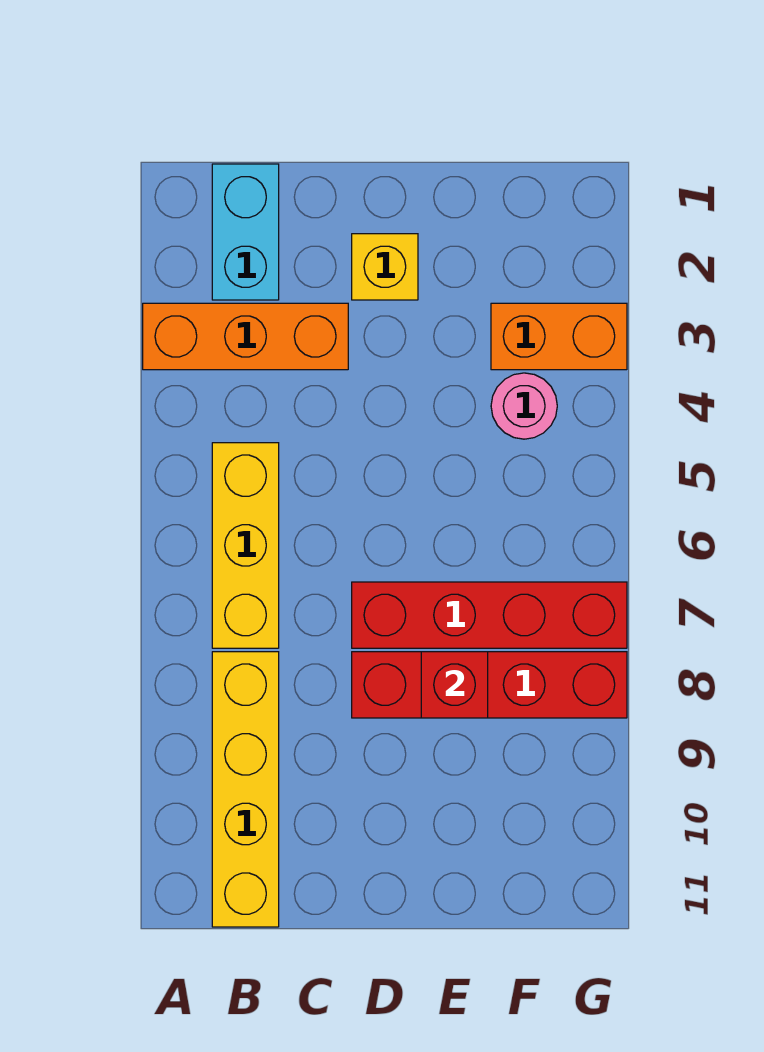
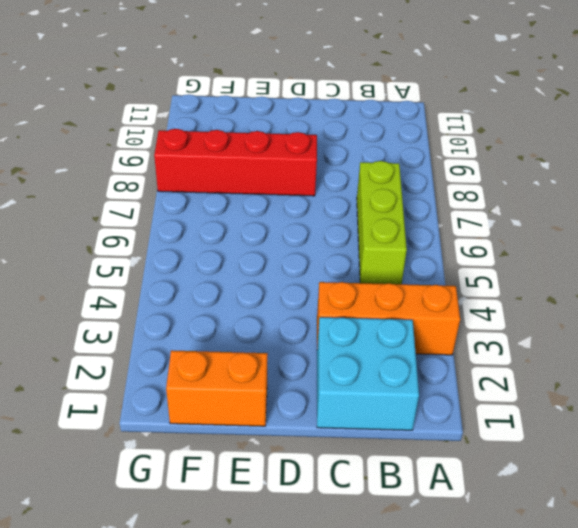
cyan brick B1:C2 level 1 -> cyan brick B1:B2 level 1
lime brick B5:B7 level 1 -> yellow brick B5:B7 level 1
orange brick E1:F1 level 1 -> orange brick F3:G3 level 1
none -> yellow brick B8:B11 level 1
none -> yellow brick D2 level 1

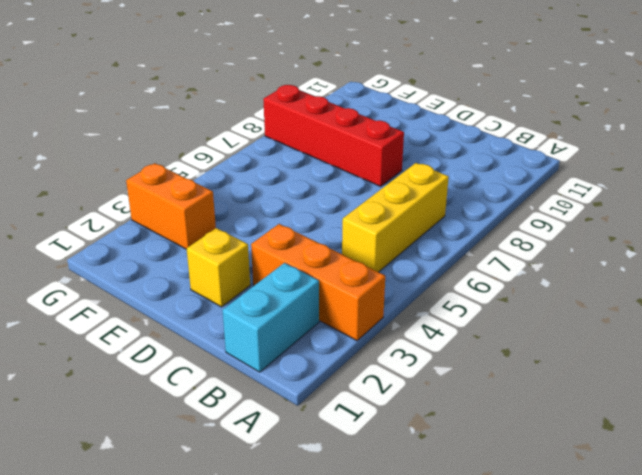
none -> yellow brick B8:B11 level 1
none -> red brick D7:G7 level 1

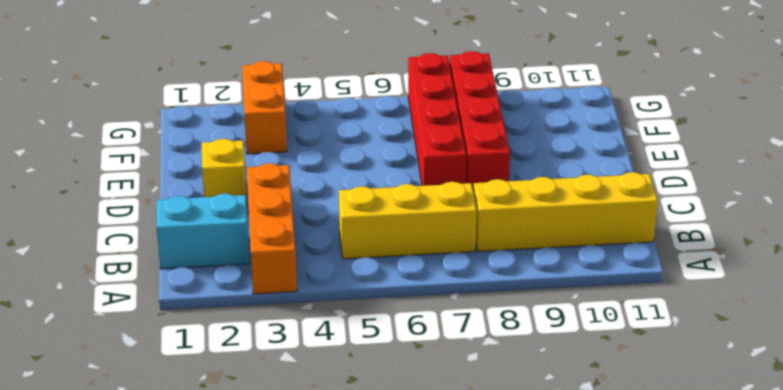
none -> pink round brick F4 level 1
none -> red brick E8 level 2

